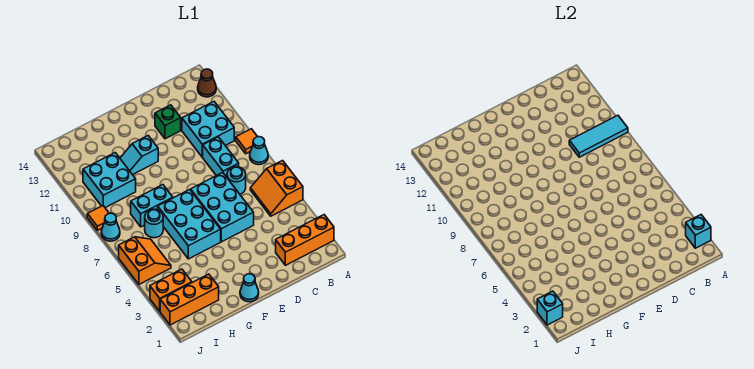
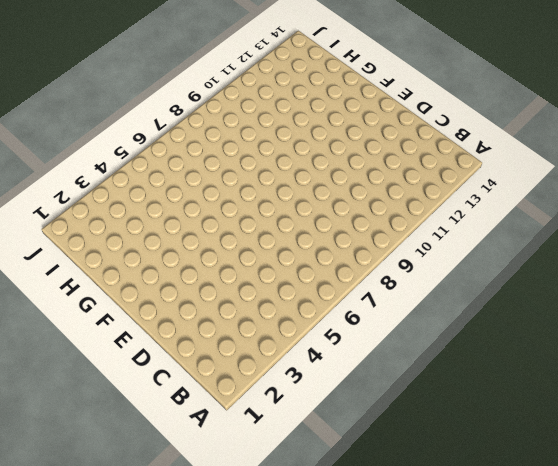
none -> orange brick A2:C2 level 1
none -> orange slope A5:B6 level 1 top A
none -> cyan cone A8 level 1

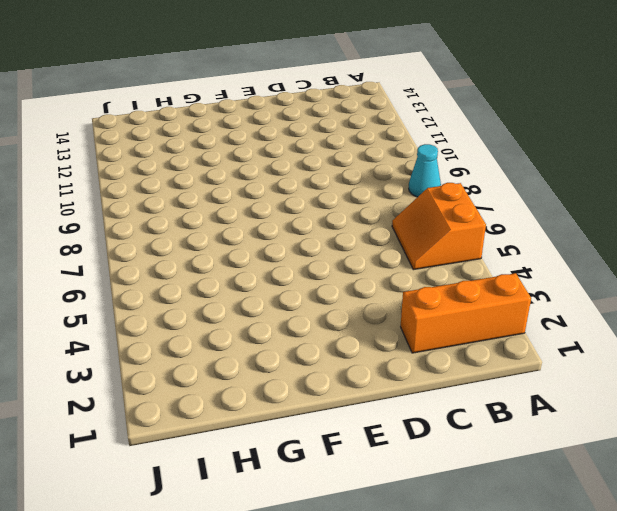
none -> orange tile A9 level 1
none -> brown cone A13 level 1
none -> cyan brick B10:C11 level 1

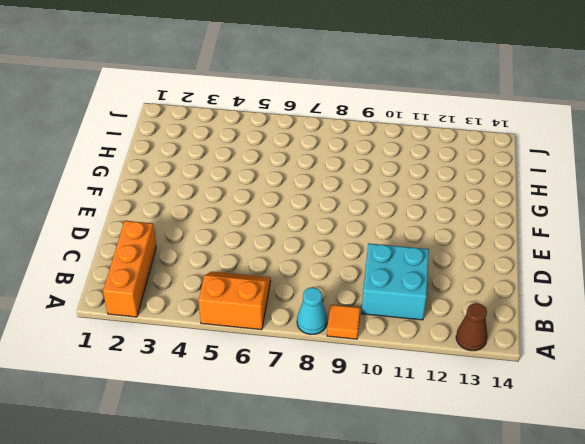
none -> cyan round brick C7 level 1
none -> cyan brick C8:C9 level 1
none -> cyan brick D5:E7 level 1

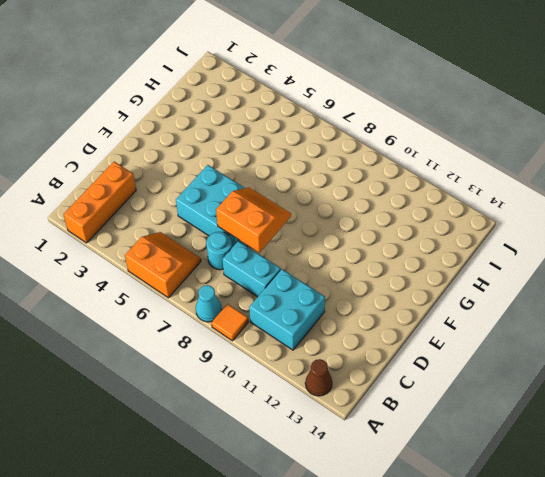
orange slope D7:E8 level 2 top D -> orange slope I5:J6 level 1 top J
none -> green brick D12 level 1
none -> cyan cone F1 level 1
none -> cyan brick F5:G7 level 1

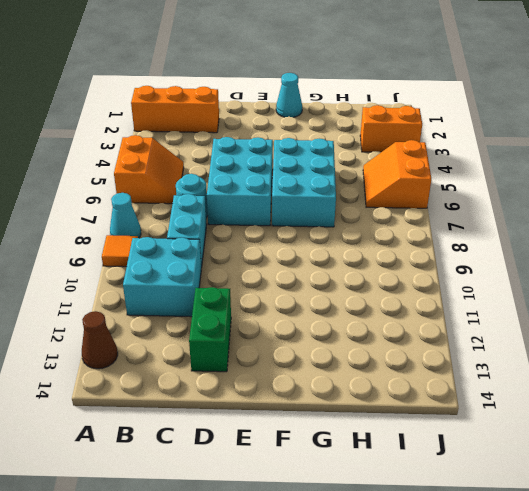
green brick D12:D13 level 1 -> green brick D12 level 1
none -> cyan slope F11:G11 level 1 top F
none -> cyan brick G8:H8 level 1
none -> orange brick H2:J2 level 1

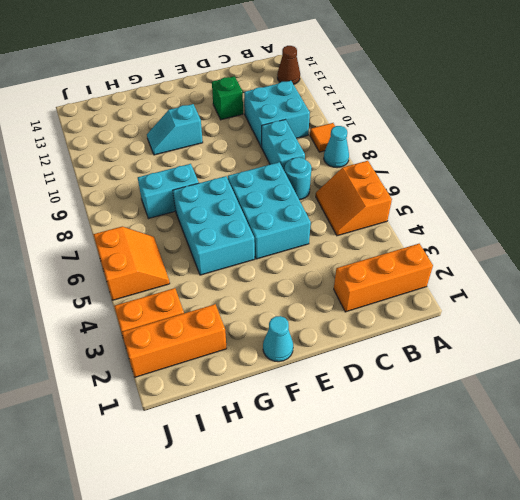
none -> cyan round brick H7 level 1
none -> cyan brick H10:I11 level 1
none -> cyan cone J8 level 1

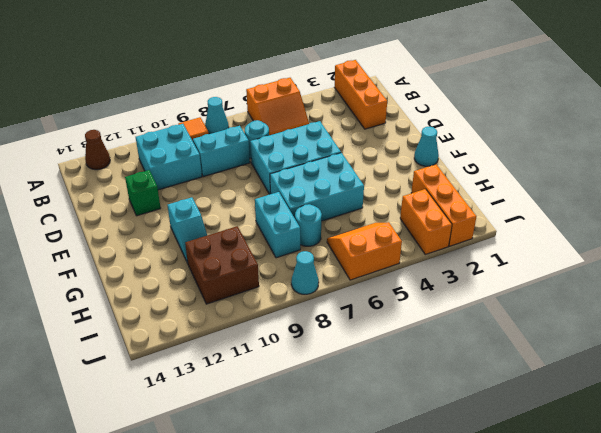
brown brick H10:I11 level 1 -> cyan brick H10:I11 level 1
none -> orange tile J9 level 1
none -> cyan brick A2 level 2
none -> cyan tile A10:C10 level 2

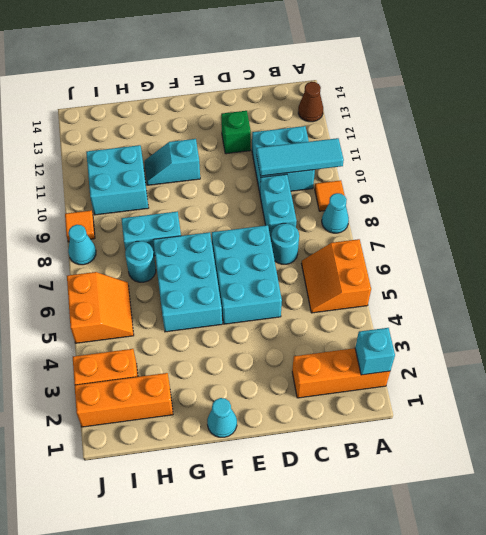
none -> cyan brick J2 level 2

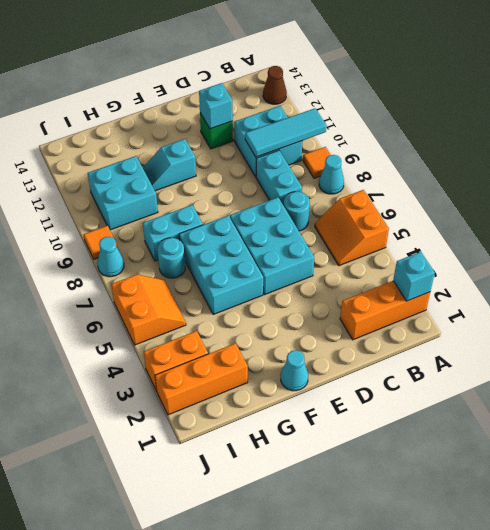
cyan brick D12 level 2 -> cyan brick J2 level 2

